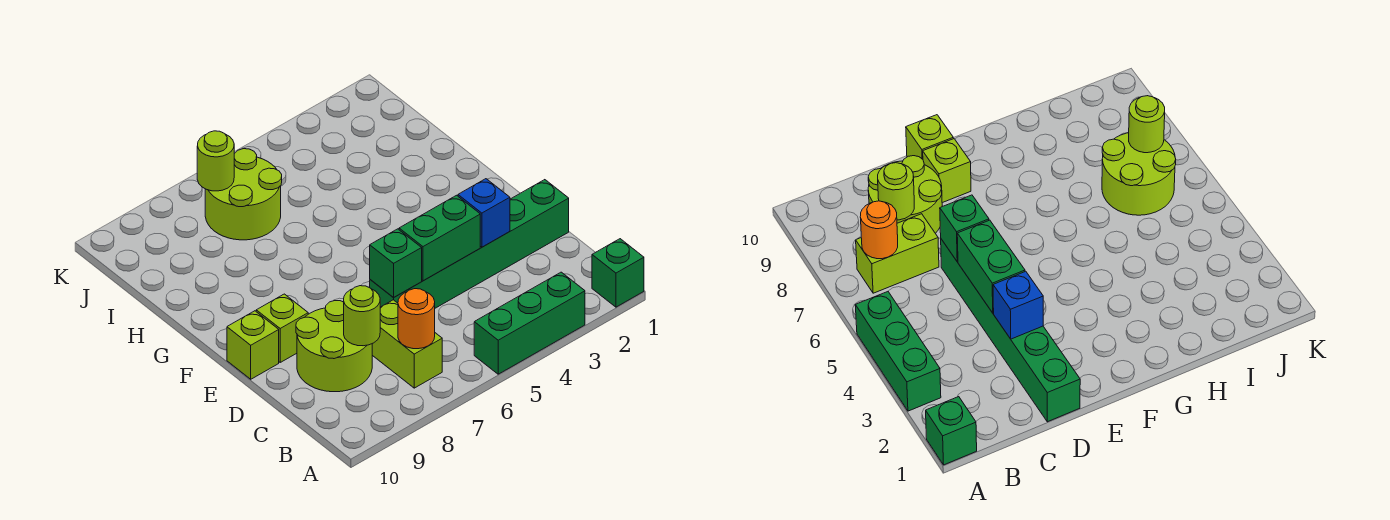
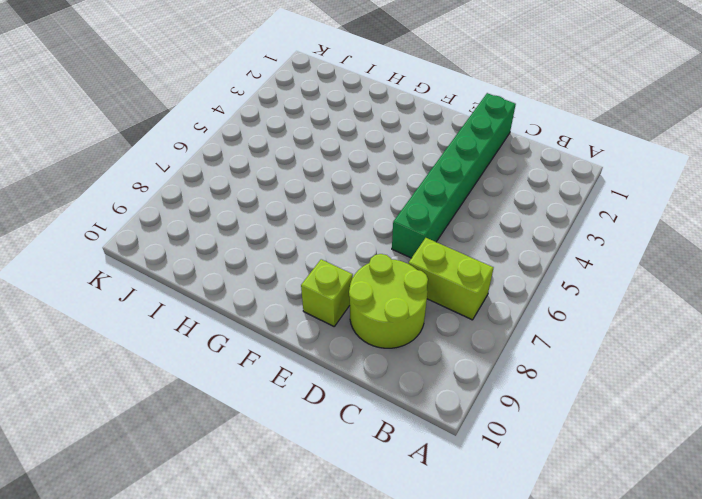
none -> green brick A1 level 1
none -> green brick A3:A5 level 1
none -> lime brick E10 level 1

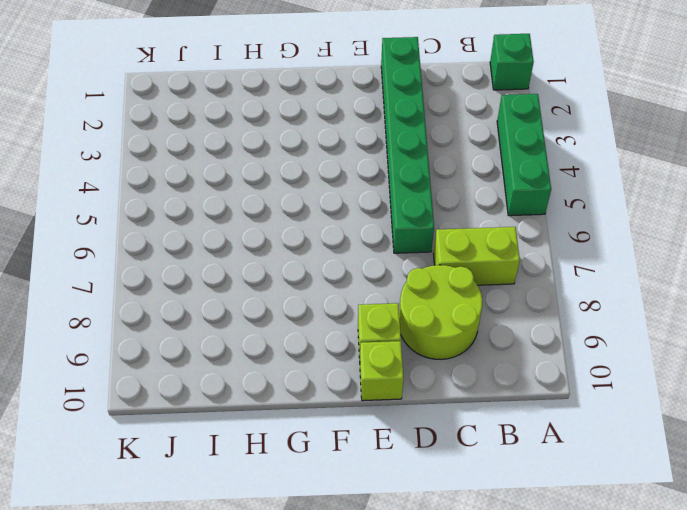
none -> lime round brick I6:J7 level 1
none -> orange round brick B7 level 2
none -> lime round brick C8 level 2

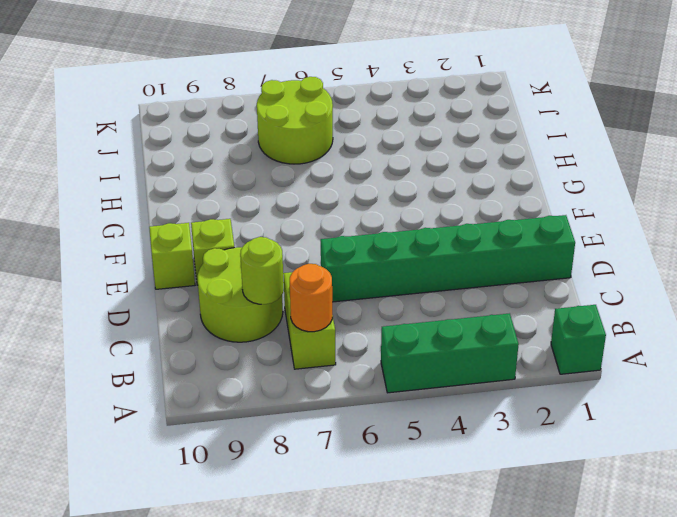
none -> blue brick D3 level 2
none -> green brick D4:D5 level 2
none -> green brick D6 level 2

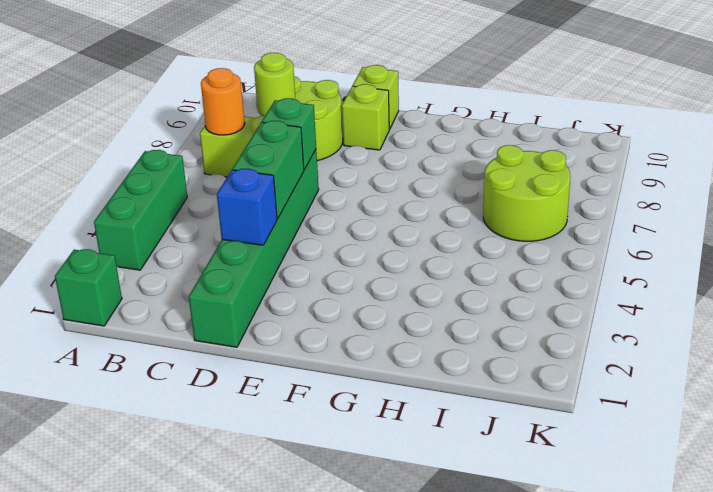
none -> lime round brick J7 level 2

